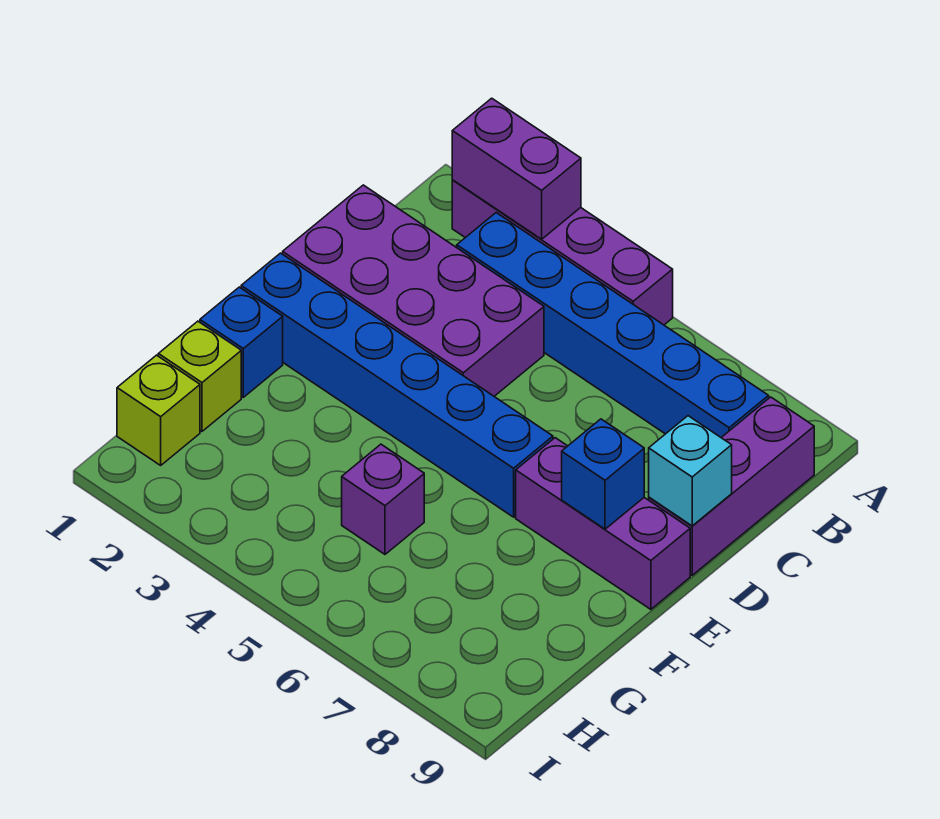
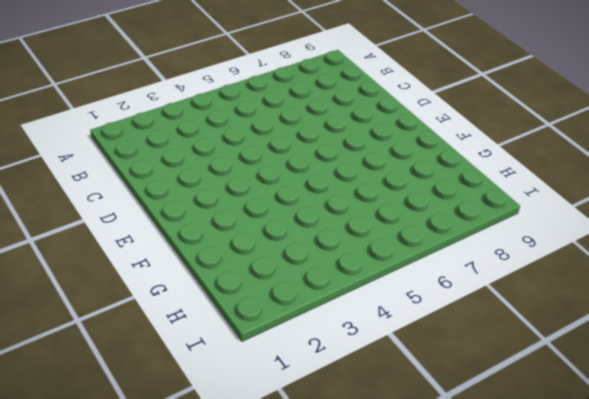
none -> purple brick A2:A5 level 1
none -> blue brick B3:B8 level 1
none -> purple brick B9:D9 level 1

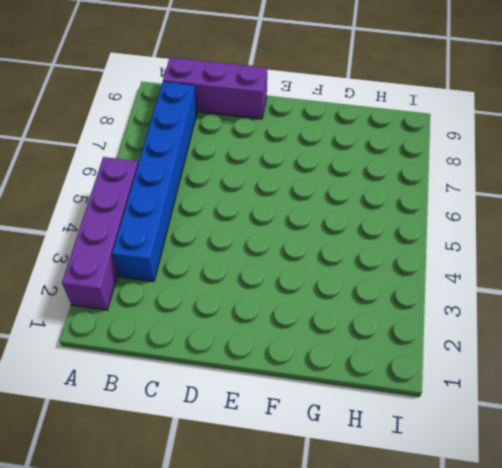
none -> purple brick C1:D4 level 1
none -> blue brick E1:E6 level 1
none -> purple brick E7:E9 level 1

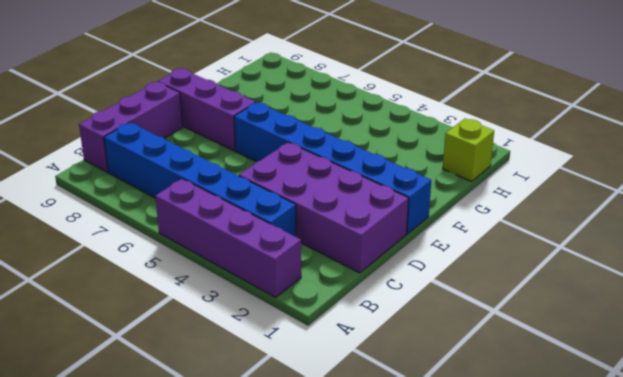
none -> blue brick F1 level 1
none -> lime brick G1 level 1
none -> purple brick G5 level 1

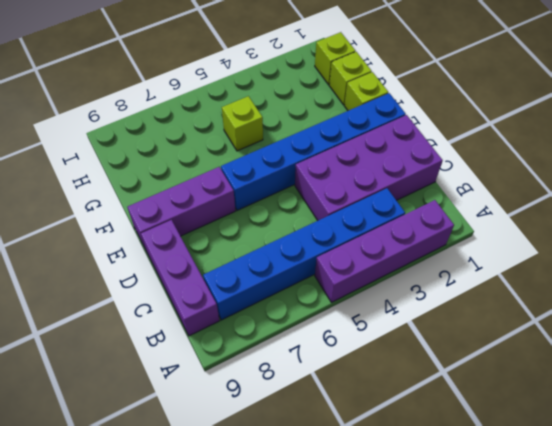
lime brick F1 level 1 -> blue brick F1 level 1
lime brick G5 level 1 -> purple brick G5 level 1
none -> purple brick A2:A3 level 2
none -> cyan brick D9 level 2
none -> blue brick E8 level 2

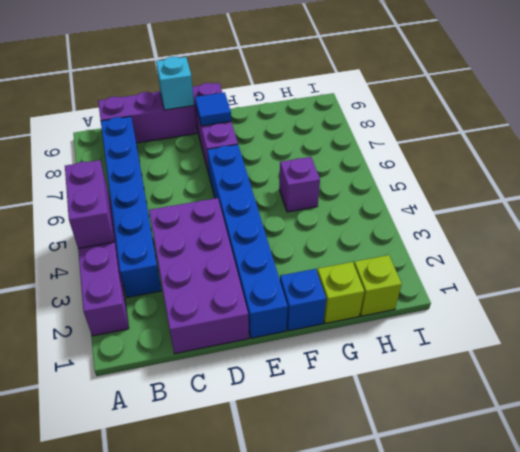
purple brick A4:A5 level 2 -> purple brick A2:A3 level 2
blue tile E8 level 2 -> blue brick E8 level 2

